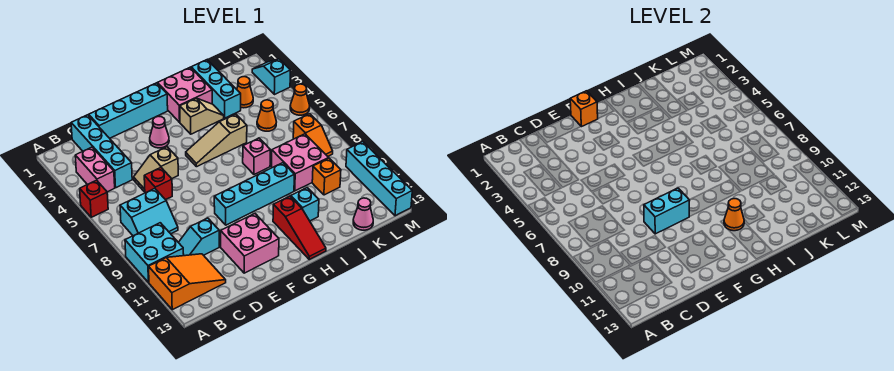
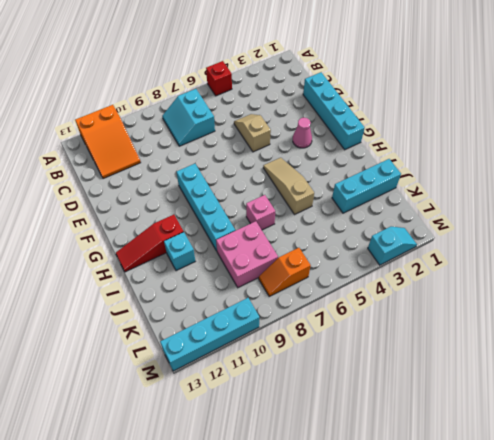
none -> cyan brick A9:B10 level 1
none -> pink brick B3:B4 level 1
none -> cyan brick C1:C4 level 1
none -> cyan slope C10:D10 level 1 top D

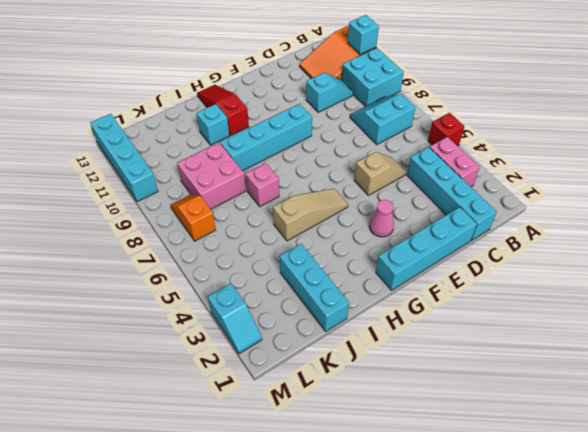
cyan brick A11 level 2 -> none
none -> red brick D6 level 1
none -> pink brick E11:F12 level 1
none -> pink brick H1:I2 level 1
none -> tan slope H3:I3 level 1 top H

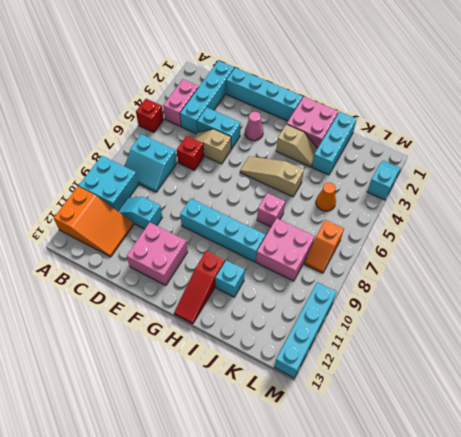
cyan brick D4:E4 level 1 -> cyan brick E9:F9 level 2
none -> orange cone K3 level 1
none -> orange brick K10 level 1
none -> pink cone K13 level 1
none -> orange cone M5 level 1

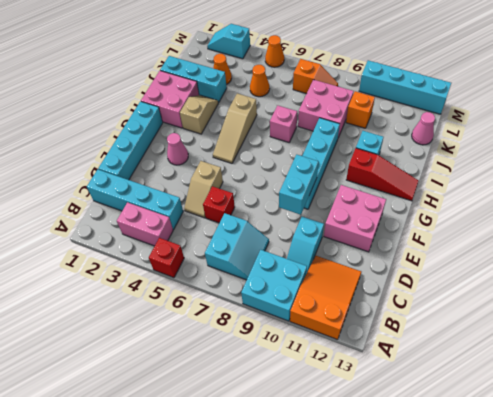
none -> orange brick F1 level 2
none -> orange cone H11 level 2

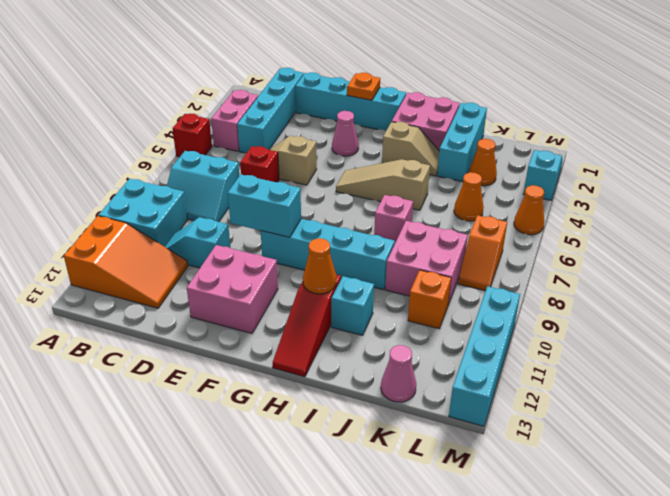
orange plate F1 level 2 -> orange brick F1 level 2

